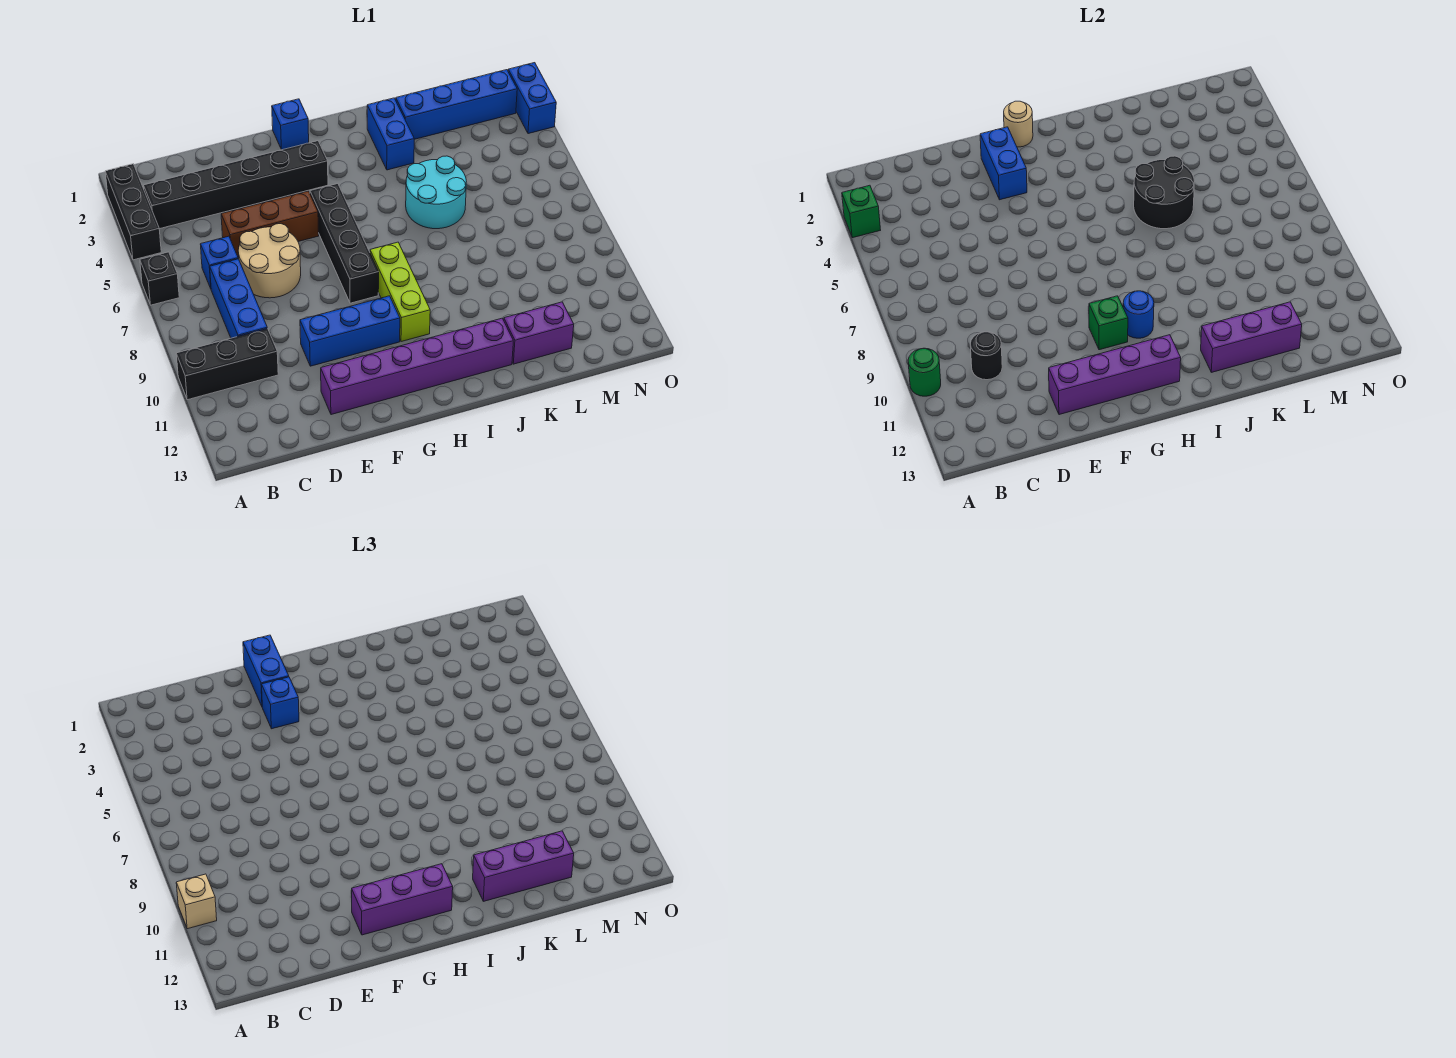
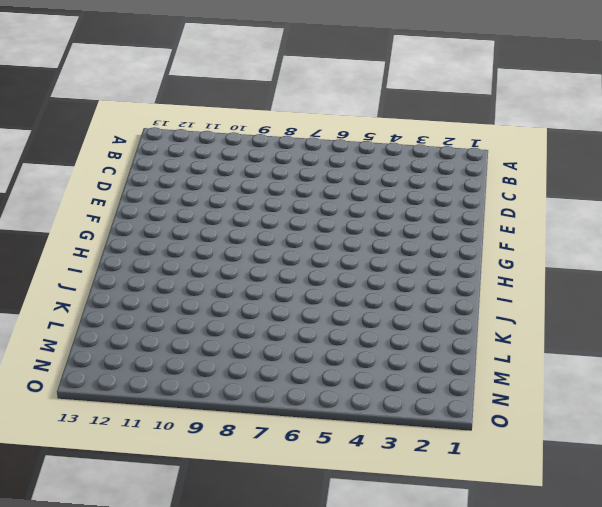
none -> black brick A2:A4 level 1
none -> black brick A6 level 1
none -> black brick A10:C10 level 1
none -> black brick B3:G3 level 1

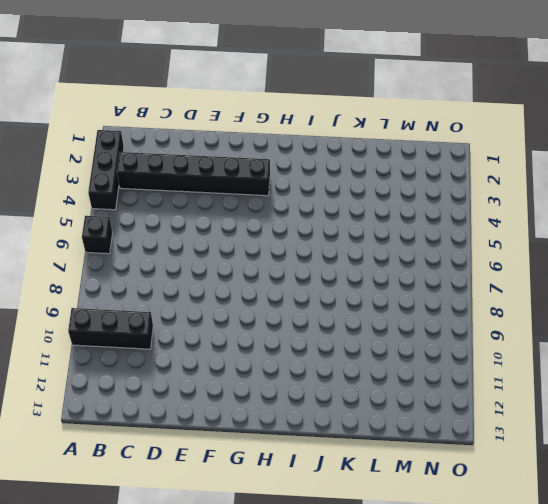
none -> blue brick C6 level 1
none -> blue brick C7:C9 level 1
none -> brown brick D5:F5 level 1
none -> tan round brick D6:E7 level 1

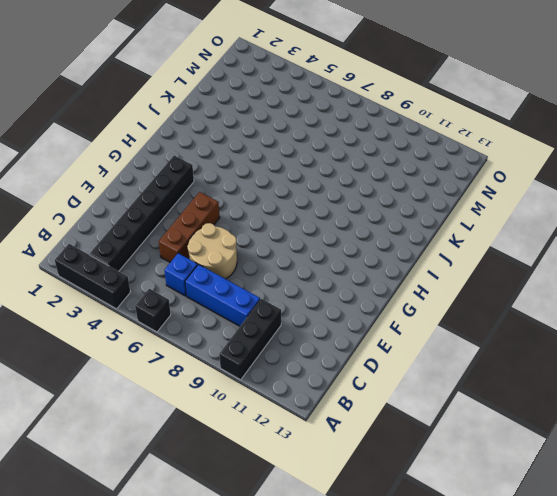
none -> blue brick E10:G10 level 1
none -> purple brick E12:J12 level 1
none -> blue brick G1 level 1
none -> black brick G5:G8 level 1

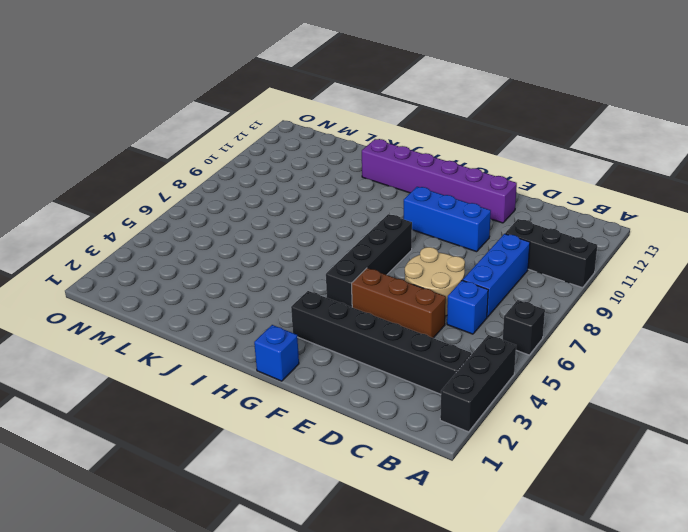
none -> lime brick H8:H10 level 1
none -> blue brick J2:J3 level 1
none -> cyan round brick J5:K6 level 1
none -> blue brick K2:N2 level 1

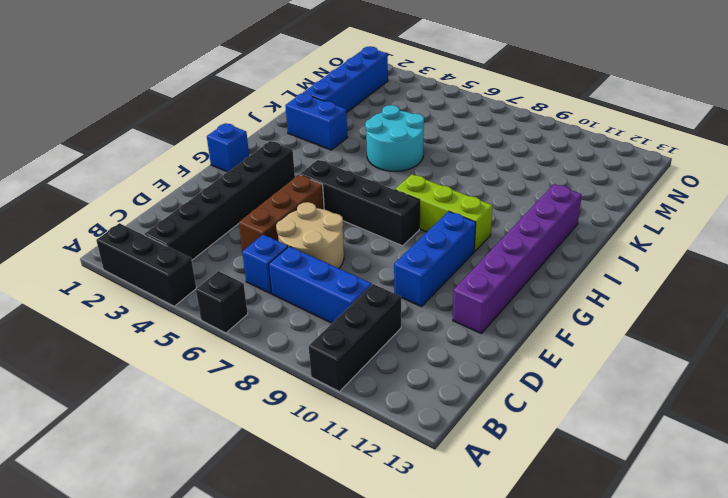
none -> purple brick K12:L12 level 1
none -> blue brick O2:O3 level 1
none -> green brick A3 level 2
none -> green round brick A10 level 2

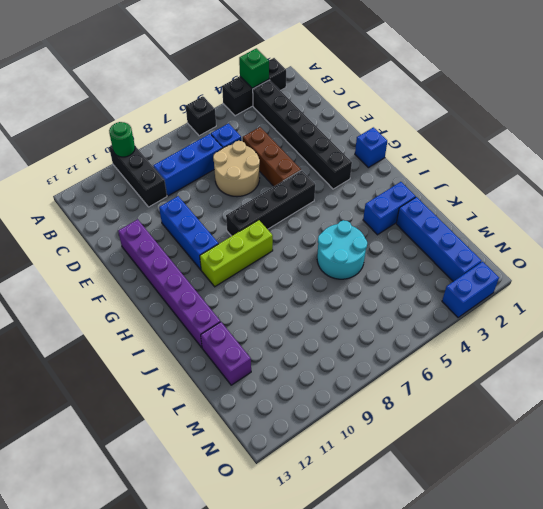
none -> black round brick C10 level 2
none -> purple brick E12:H12 level 2
none -> blue brick F2:F3 level 2
none -> tan round brick G1 level 2

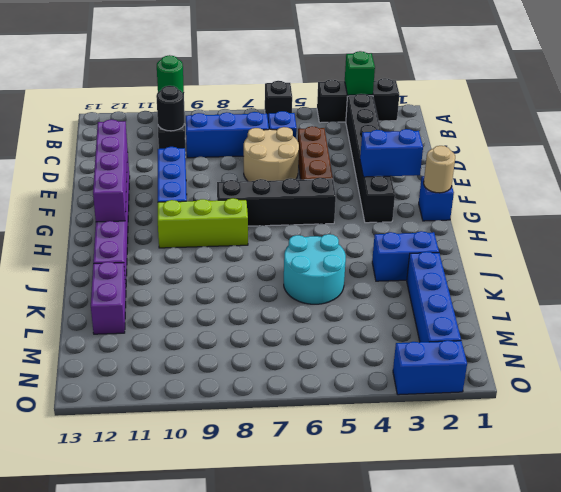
none -> green brick G10 level 2
none -> blue round brick H10 level 2
none -> black round brick J5:K6 level 2
none -> purple brick J12:L12 level 2

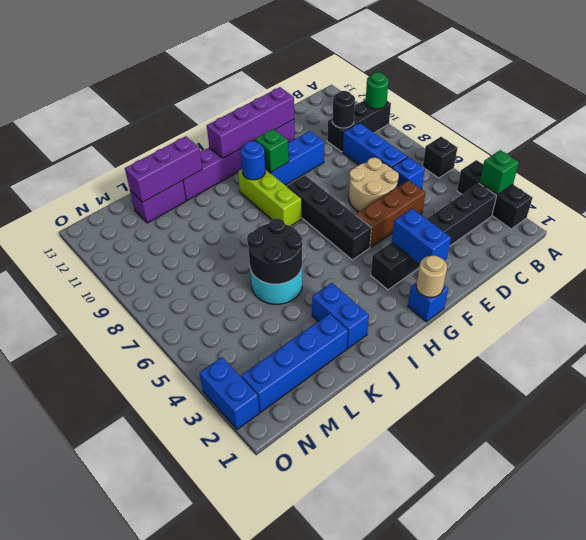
none -> tan brick A10 level 3
none -> blue brick F1:F2 level 3
none -> blue brick F3 level 3
none -> purple brick F12:H12 level 3

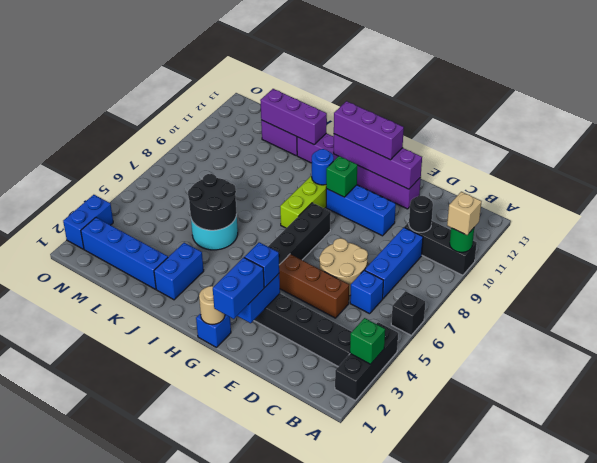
none -> purple brick J12:L12 level 3

